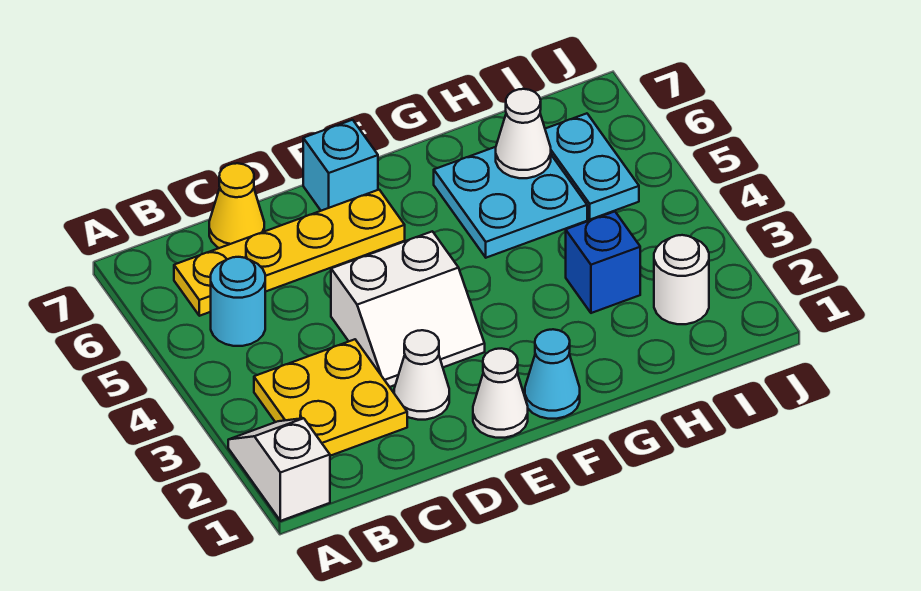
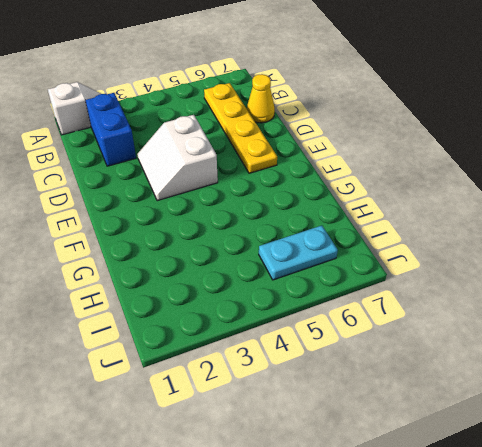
blue brick B2:C2 level 1 -> yellow plate B2:C3 level 1
none -> cyan round brick B5 level 1
none -> white cone D2 level 1
none -> white cone E1 level 1

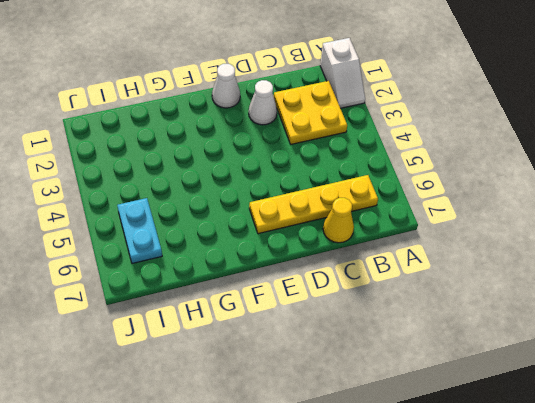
none -> cyan round brick B5 level 1
none -> white slope D3:E4 level 1 top 4
none -> cyan brick E7 level 1

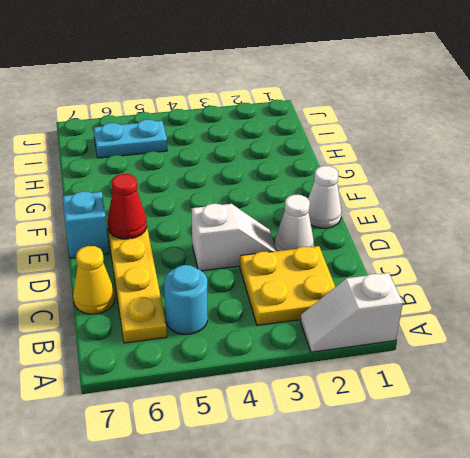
white slope D3:D4 level 1 top 4 -> white slope D3:E4 level 1 top 4
red cone E6 level 2 -> none
none -> cyan cone F1 level 1
none -> cyan plate G5:H6 level 1
none -> blue brick H3 level 1

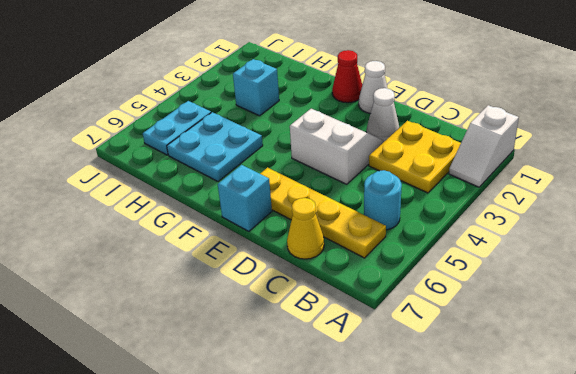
red cone F1 level 1 -> cyan cone F1 level 1
cyan brick H3 level 1 -> blue brick H3 level 1
none -> white round brick I2 level 1
none -> white cone H6 level 2

